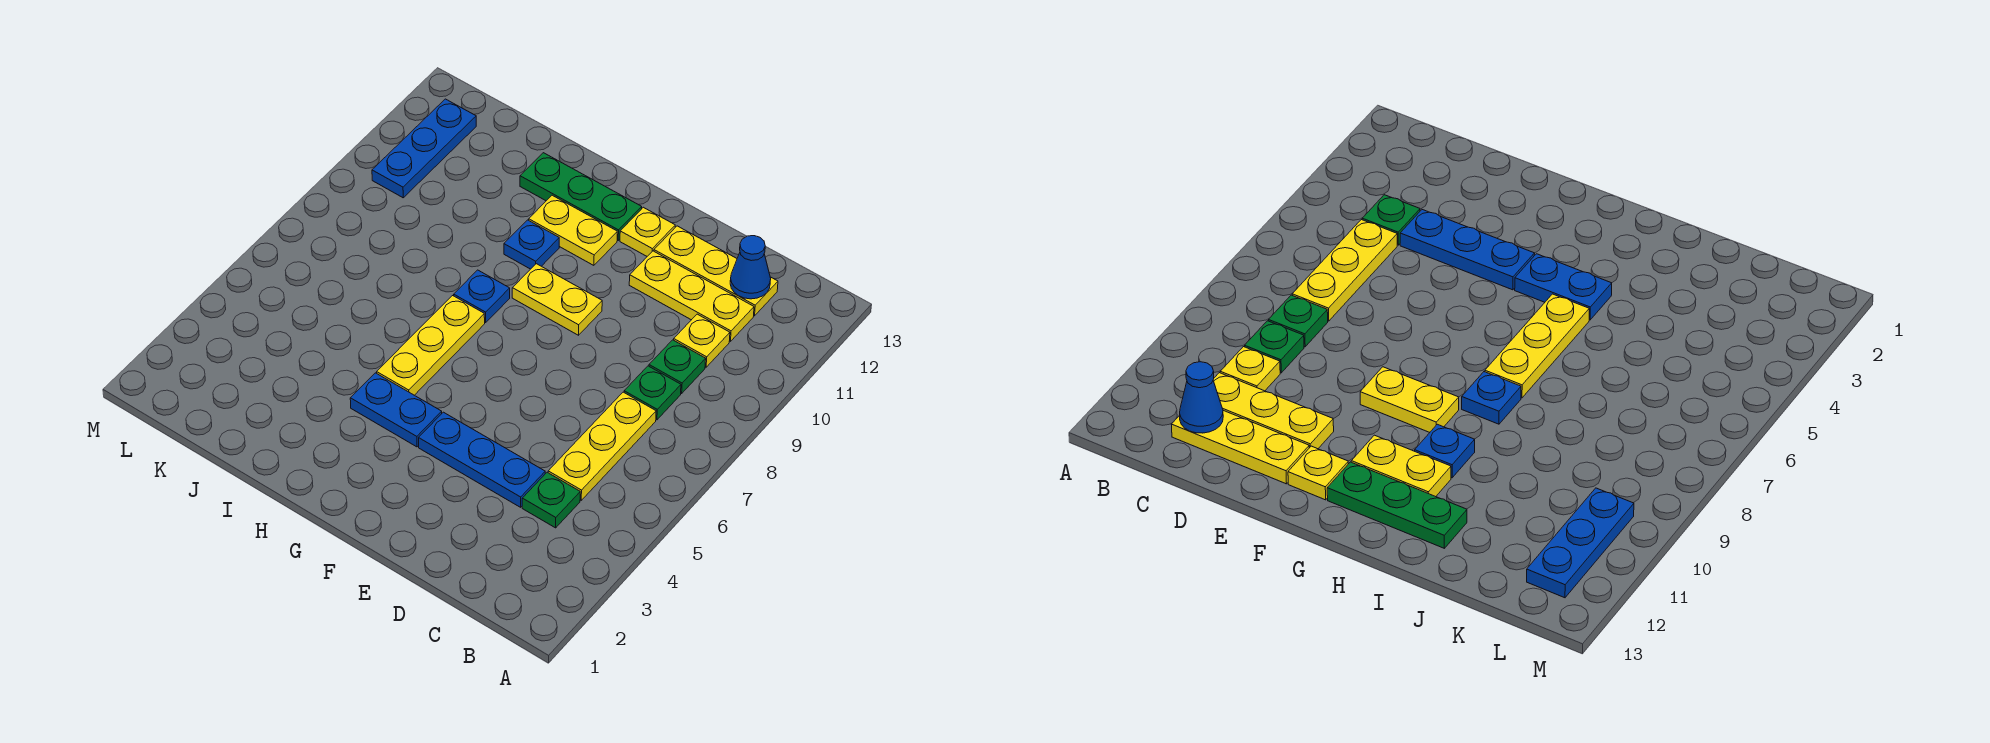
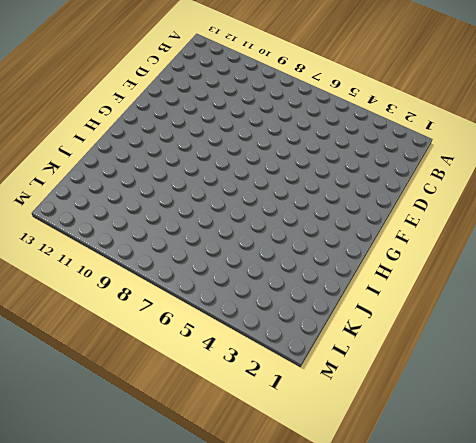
none -> green plate C4 level 1
none -> yellow plate C5:C7 level 1
none -> green plate C8 level 1

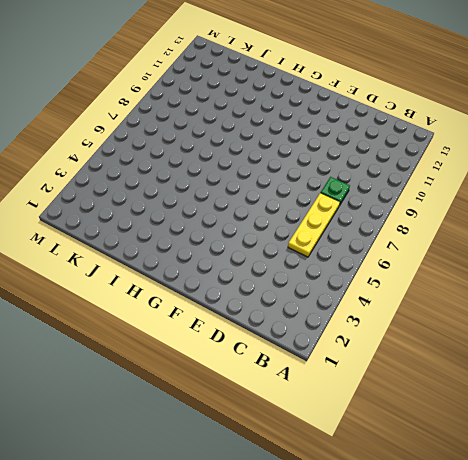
none -> green plate C4 level 1
none -> green plate C9 level 1
none -> yellow plate C10 level 1

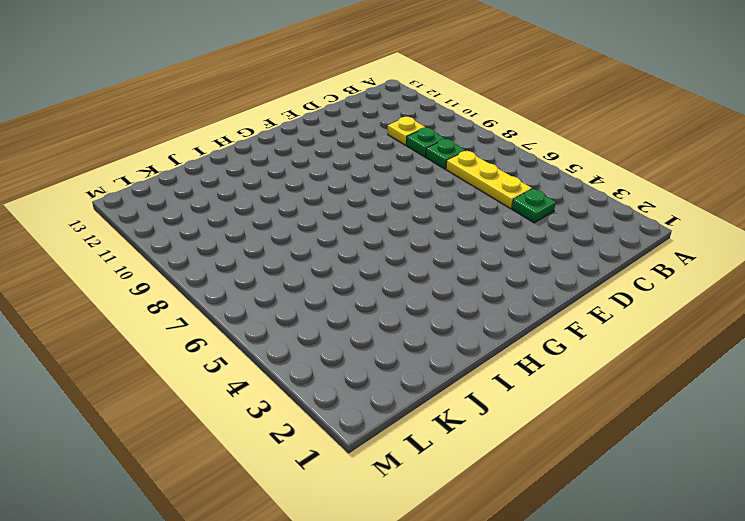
none -> yellow plate C11:E11 level 1
none -> yellow plate C12:E12 level 1
none -> blue plate D4:F4 level 1

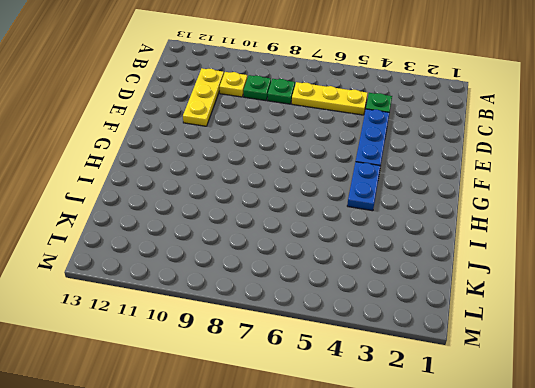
none -> yellow plate C12:E12 level 1
none -> yellow plate F9:G9 level 1
none -> yellow plate F12 level 1

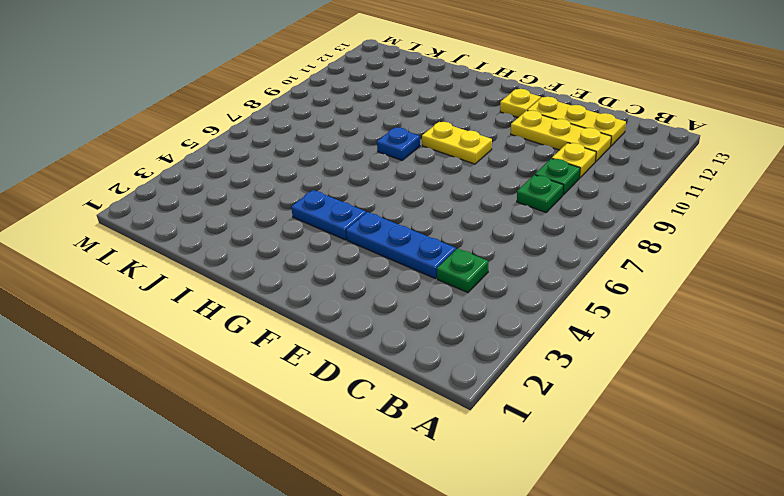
none -> yellow plate C5:C7 level 1
none -> yellow plate G11:H11 level 1
none -> green plate G12:I12 level 1

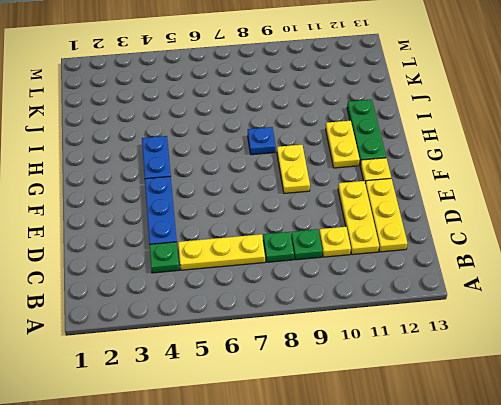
none -> yellow plate H5:H7 level 1
none -> blue plate H10 level 1
none -> blue plate L10:L12 level 1

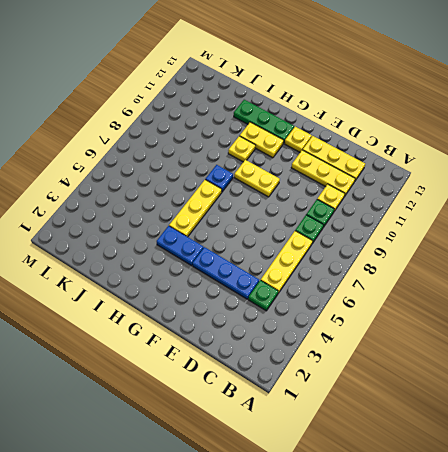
yellow plate H10 level 1 -> blue plate H10 level 1
none -> blue plate L10:L12 level 1
none -> blue cone C12 level 2

